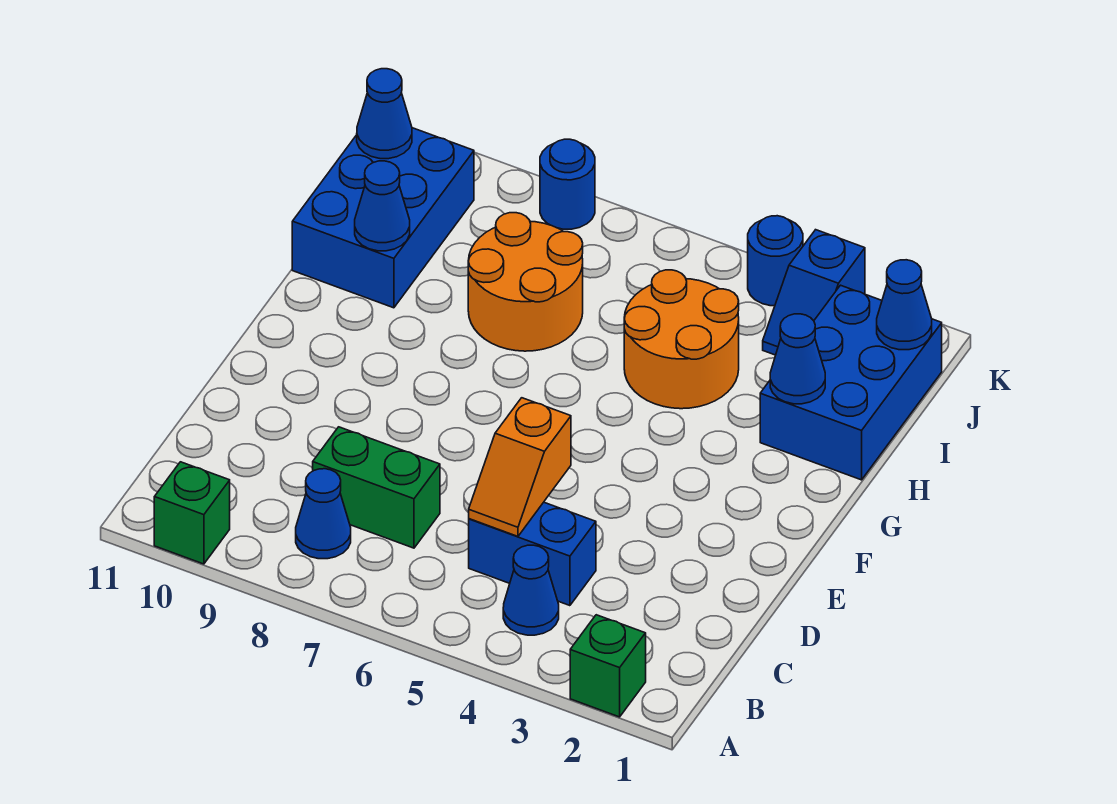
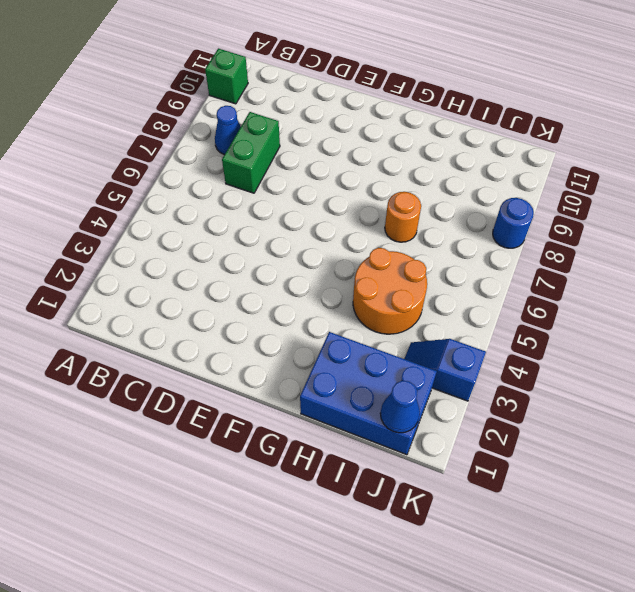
orange round brick H7 level 1 -> orange round brick H7:I8 level 1
none -> green brick A2 level 1
none -> blue cone B4 level 1
none -> blue brick C4:C5 level 1

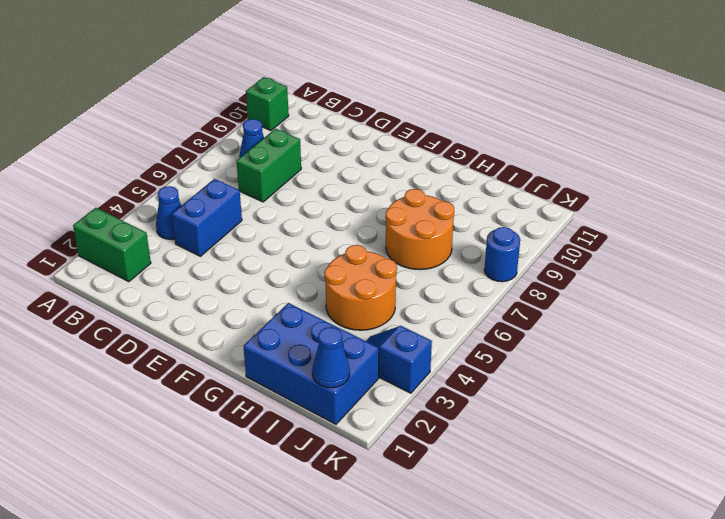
green brick A2:B2 level 1 -> green brick A2 level 1
none -> blue brick H10:J11 level 1
none -> blue round brick K4 level 1
none -> orange slope C5:D5 level 2 top D

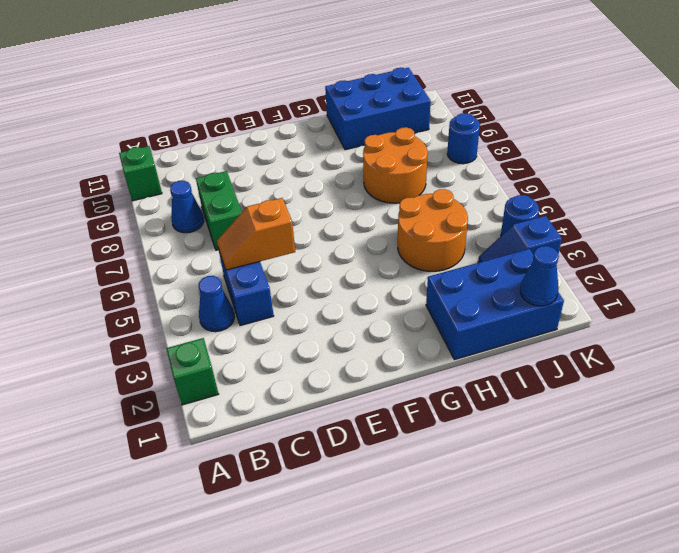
none -> blue cone H2 level 2
none -> blue cone H10 level 2
none -> blue cone J11 level 2

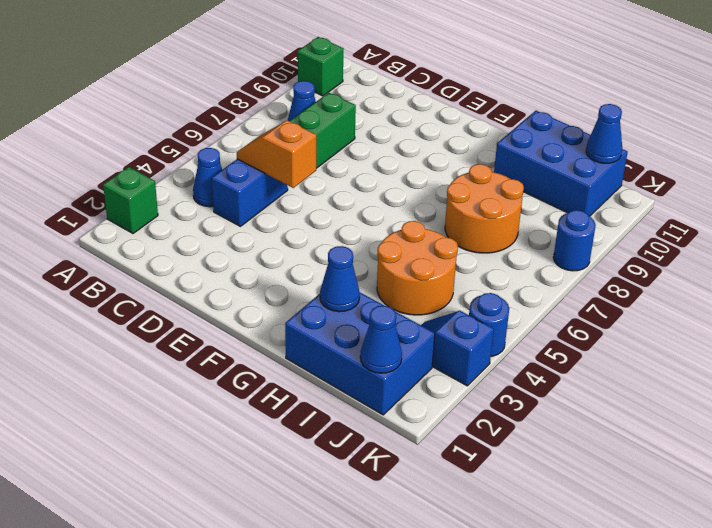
none -> blue cone H10 level 2

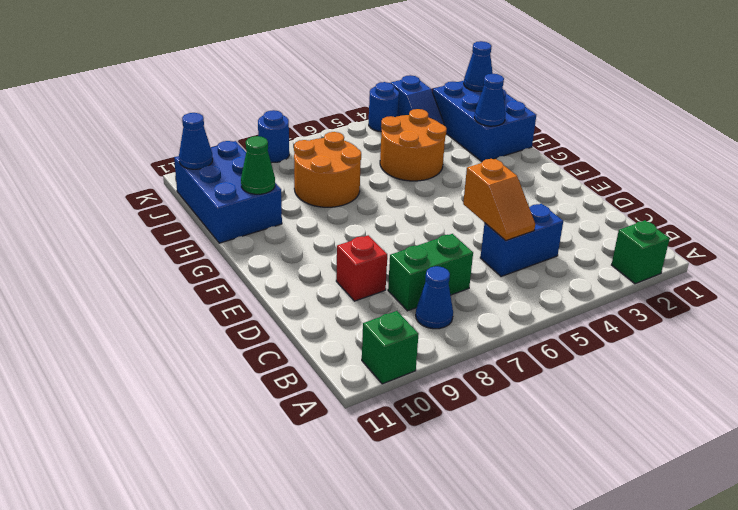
red brick D9 level 1 -> none
green cone H10 level 2 -> blue cone H10 level 2
none -> blue cone B4 level 1

